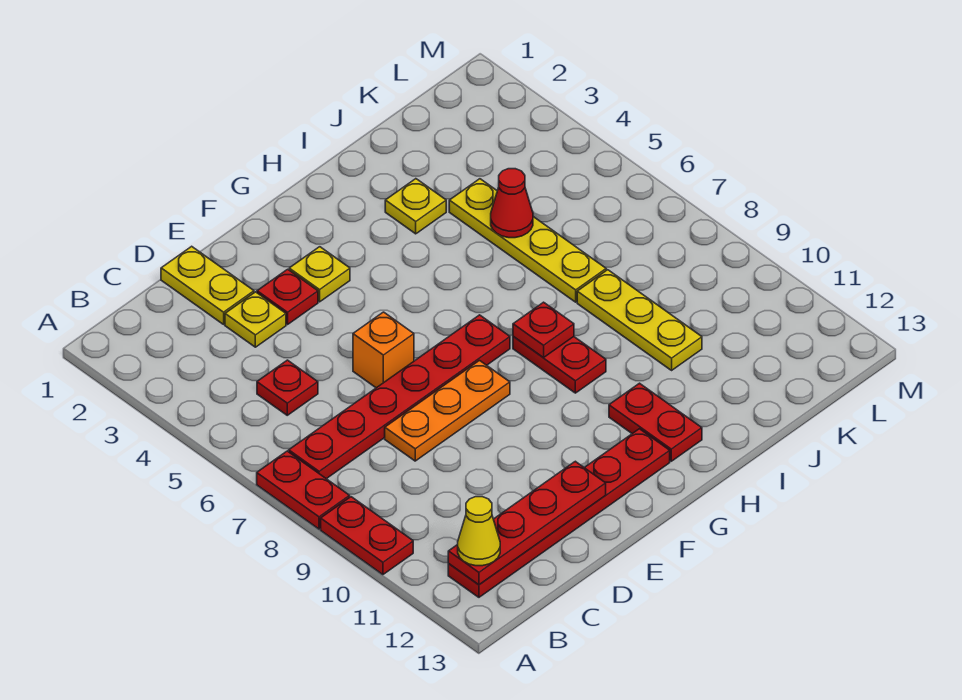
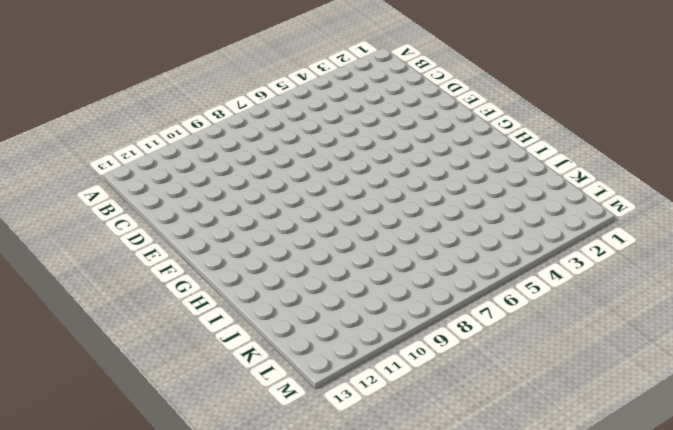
none -> red plate A7:A8 level 1
none -> red plate A9:A10 level 1
none -> red plate B7:G7 level 1

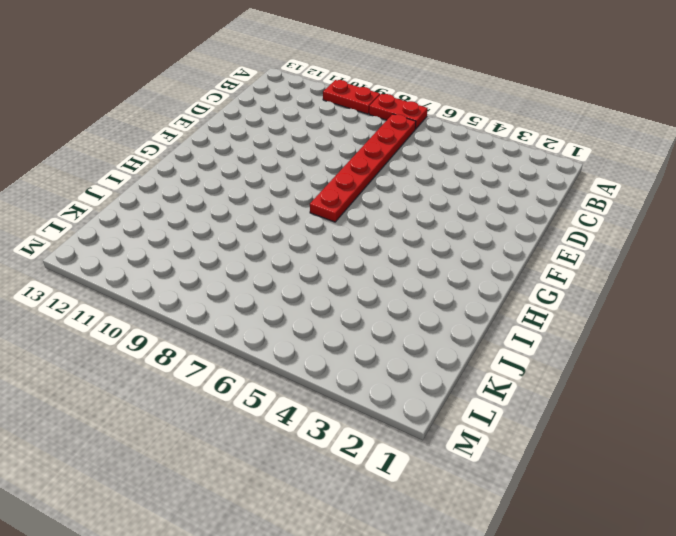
none -> red plate B12:G12 level 1
none -> red plate C5 level 1
none -> yellow plate D1:D2 level 1

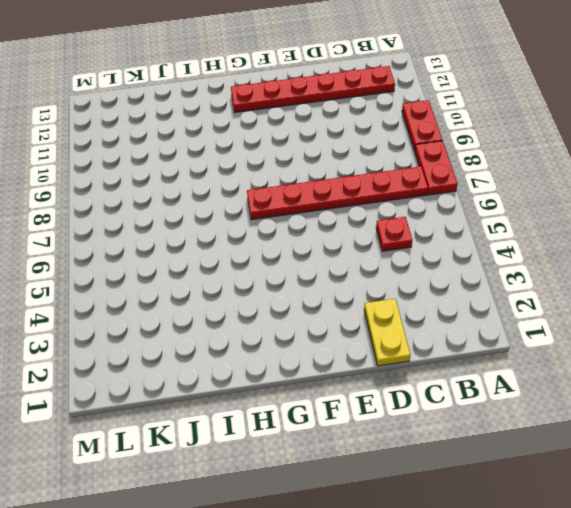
none -> yellow plate D3 level 1
none -> orange plate D8:F8 level 1
none -> red plate E3 level 1

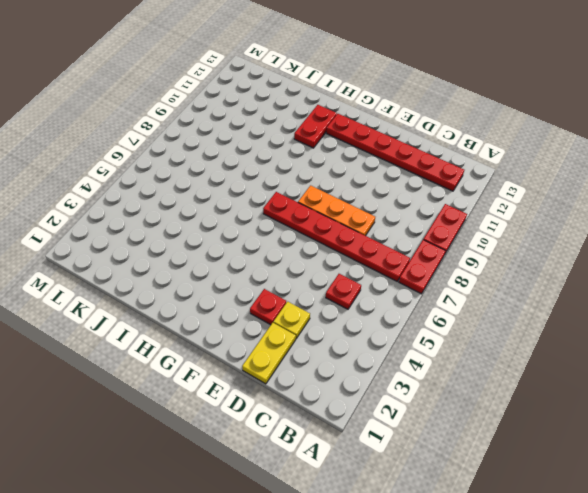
none -> orange brick E6 level 1
none -> yellow plate F3 level 1
none -> red plate H8:H9 level 1

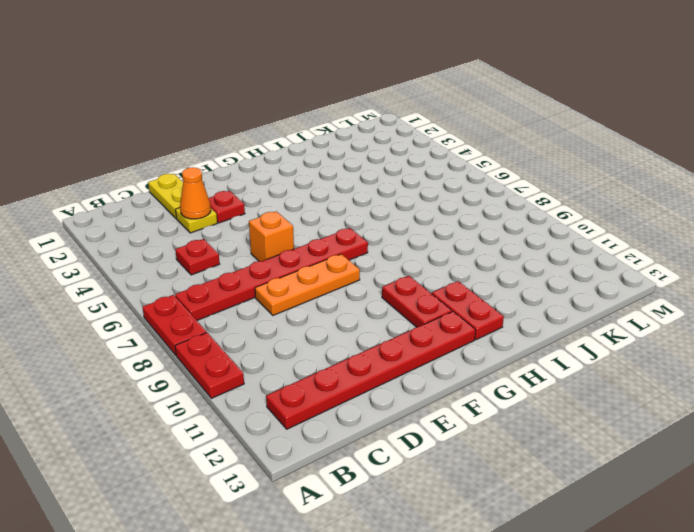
orange cone D3 level 2 -> none
red plate G10:G11 level 1 -> red plate H8:H9 level 1
none -> yellow plate F3 level 1
none -> yellow plate I3 level 1
none -> yellow plate J4:J7 level 1

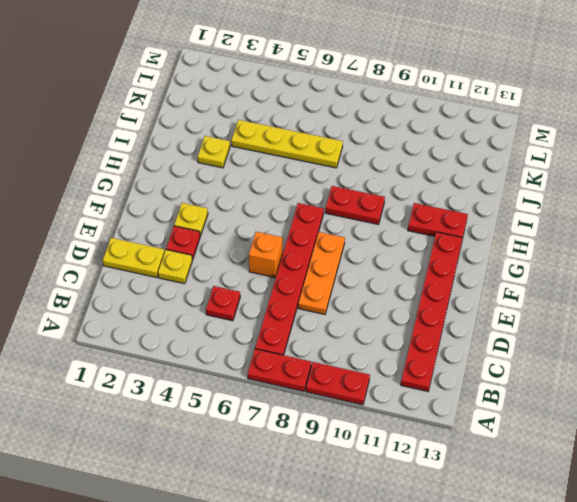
none -> yellow plate J8:J10 level 1
none -> red plate B12:E12 level 2
none -> red plate H8 level 2

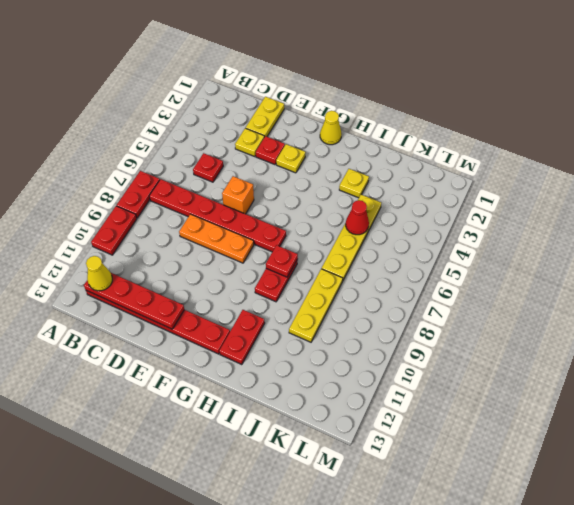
yellow cone G1 level 1 -> none

